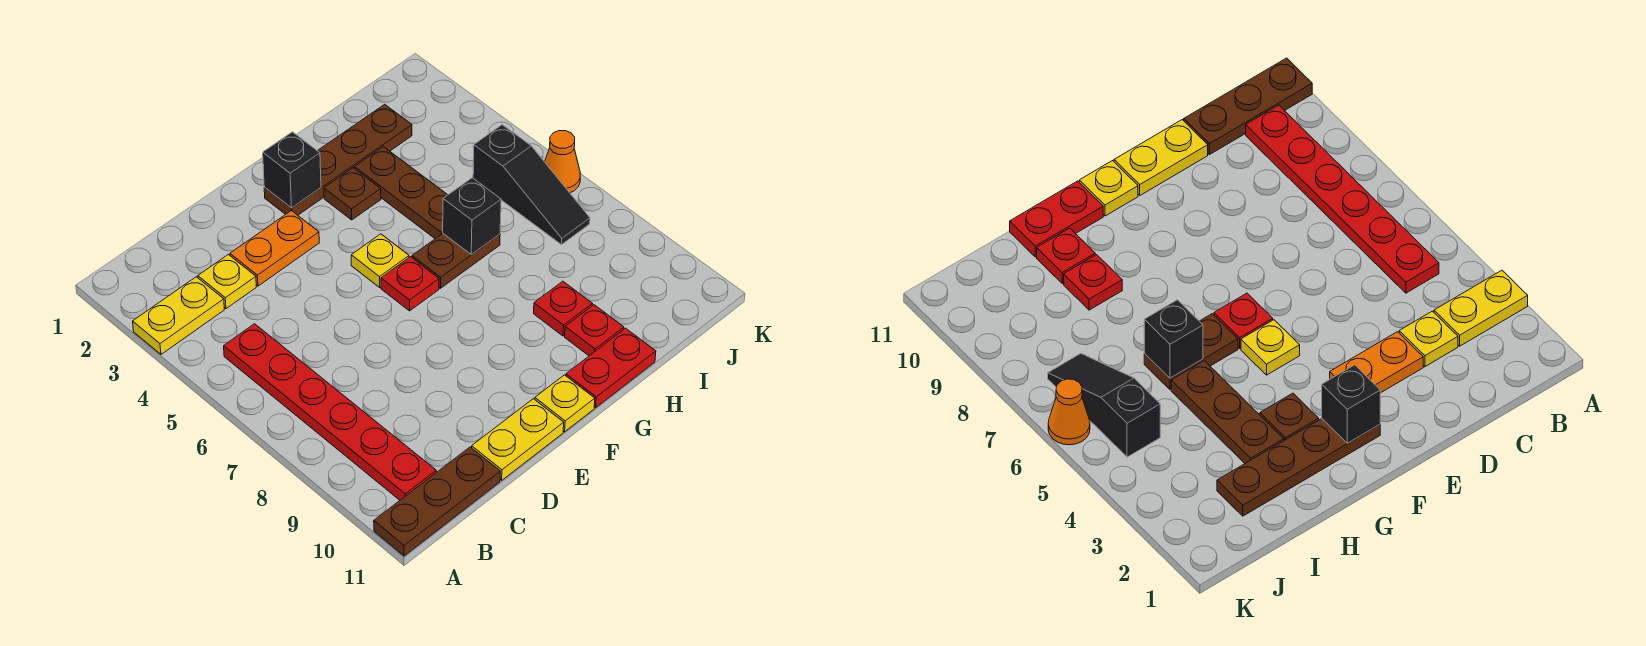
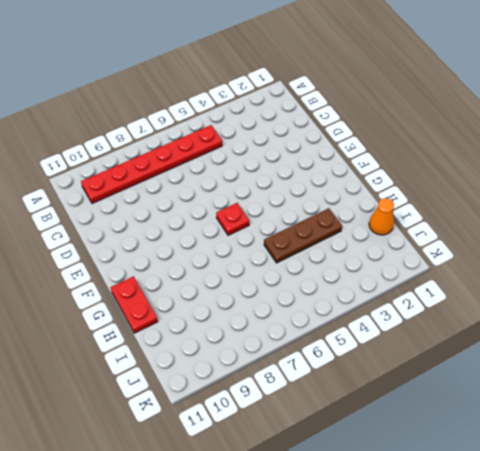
orange cone I1 level 1 -> orange cone K6 level 1
none -> yellow plate A3:B3 level 1
none -> brown plate A11:C11 level 1
none -> yellow plate C3 level 1

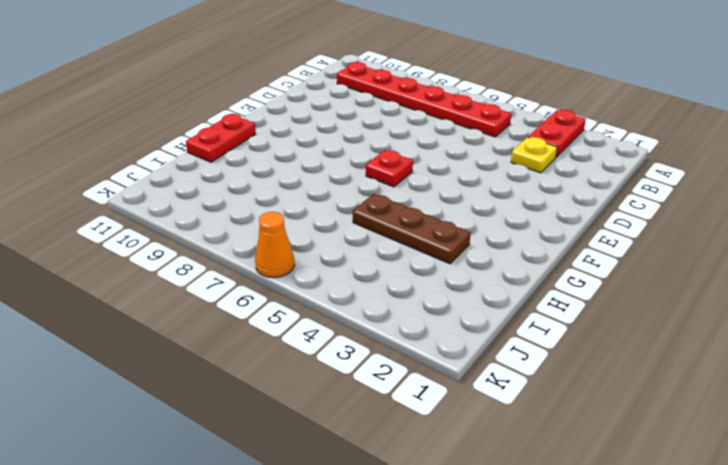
red plate A3:B3 level 1 -> yellow plate A3:B3 level 1
none -> brown plate A11:C11 level 1
none -> orange plate D3:E3 level 1
none -> yellow plate D11:E11 level 1

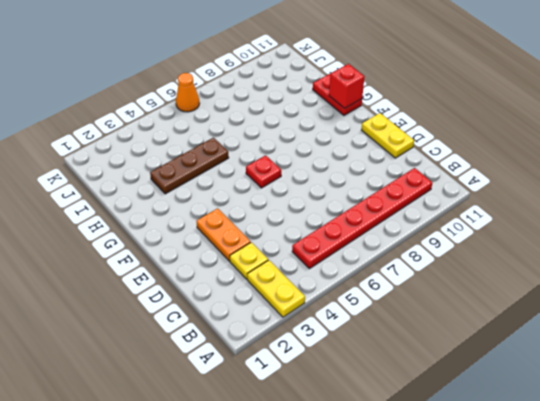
red brick G11 level 2 -> none
none -> brown plate A11:C11 level 1
none -> brown plate F2:I2 level 1
none -> yellow plate F5 level 1

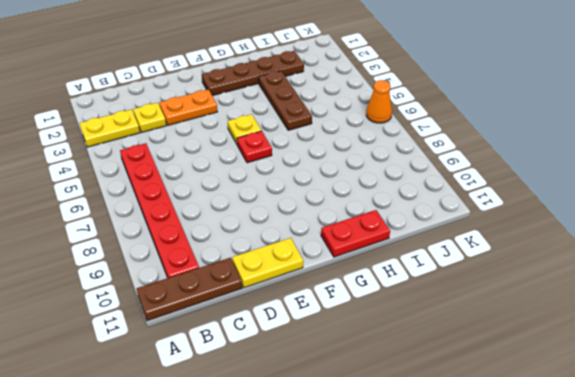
none -> yellow plate F11 level 1
none -> brown plate G3 level 1
none -> brown plate G6:H6 level 1

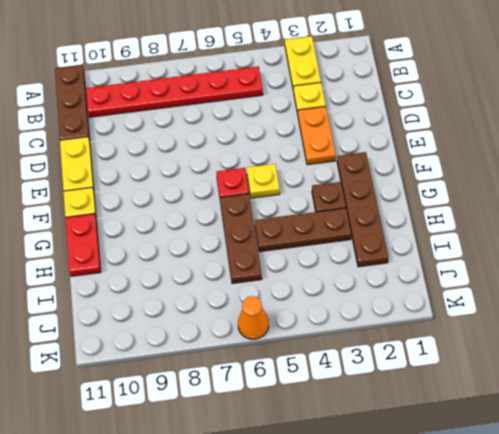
brown plate G6:I6 level 1 -> brown plate G6:H6 level 1
none -> red plate H9 level 1
none -> red plate H10 level 1
none -> black slope J5:J7 level 1 top 5

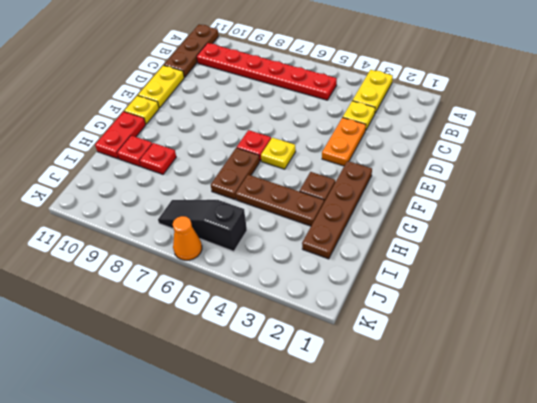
none -> black brick F2 level 2
none -> black brick H6 level 2

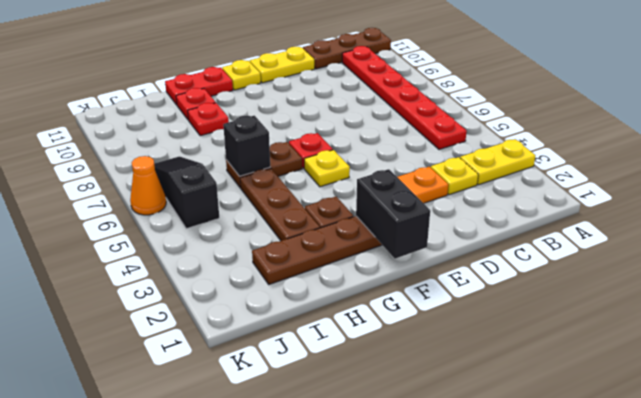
black brick F1:F2 level 2 -> black brick F2 level 2

